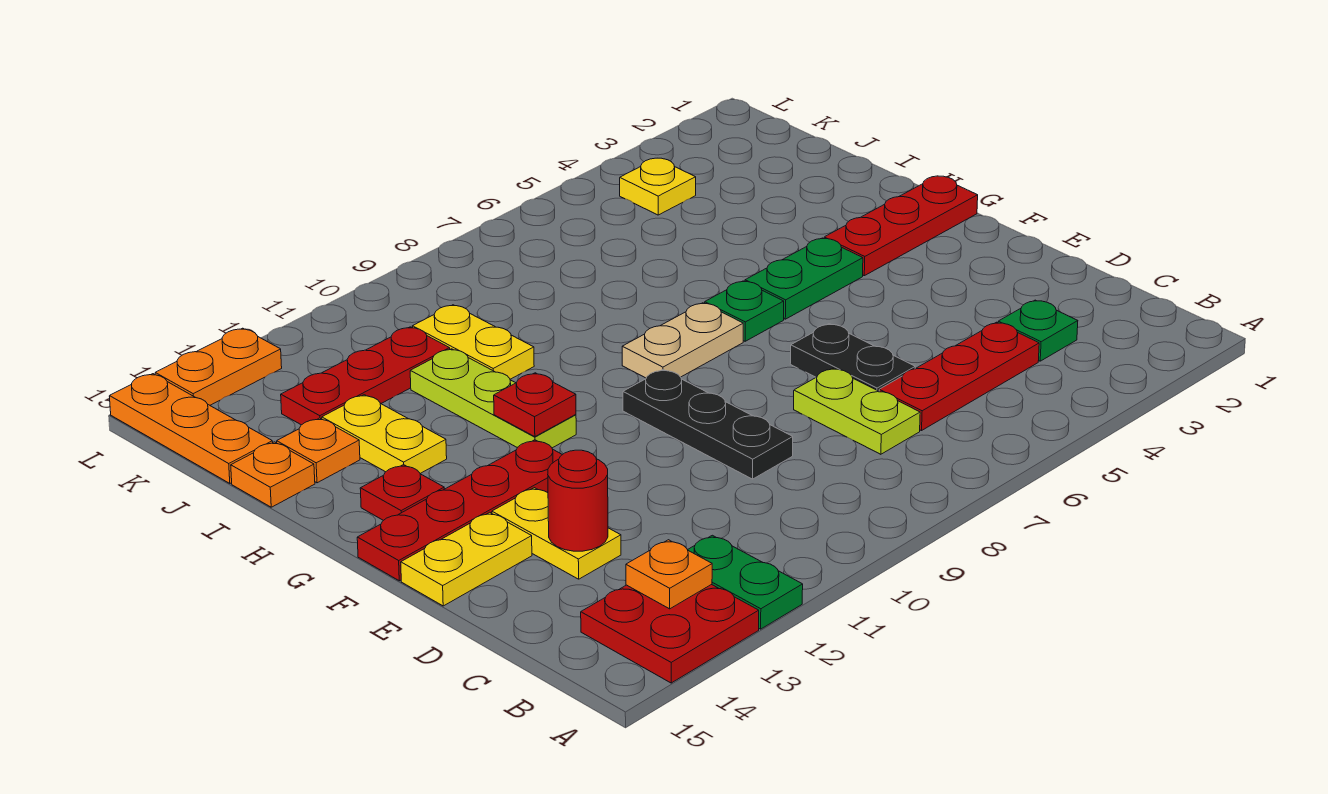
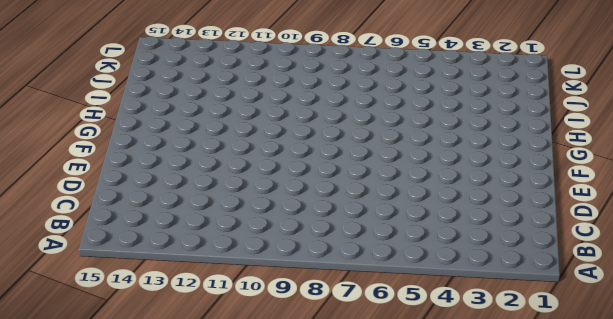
none -> green plate A12:B12 level 1
none -> red plate A13:B14 level 1
none -> green plate C3 level 1

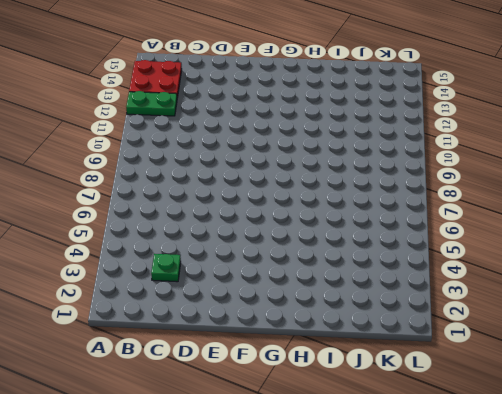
none -> red plate C4:C6 level 1
none -> lime plate C7:D7 level 1
none -> black plate D6:E6 level 1

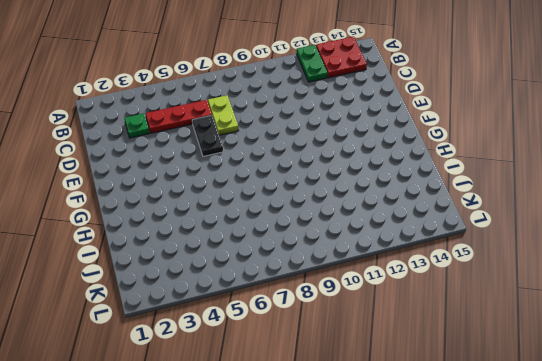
none -> black plate D9:F9 level 1
none -> yellow plate D13:E13 level 1
none -> yellow plate E14:E15 level 1

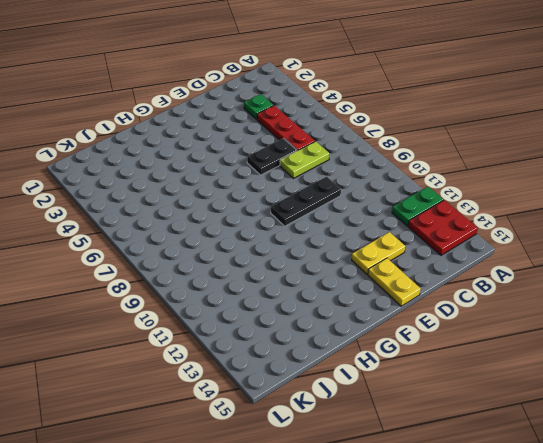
none -> red plate F12:F15 level 1
none -> red plate G1:G3 level 1
none -> green plate G4:G5 level 1

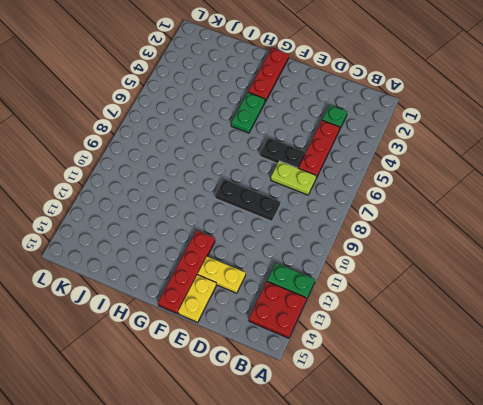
none -> green plate G6 level 1
none -> tan plate G7:G8 level 1
none -> lime plate G11:I11 level 1

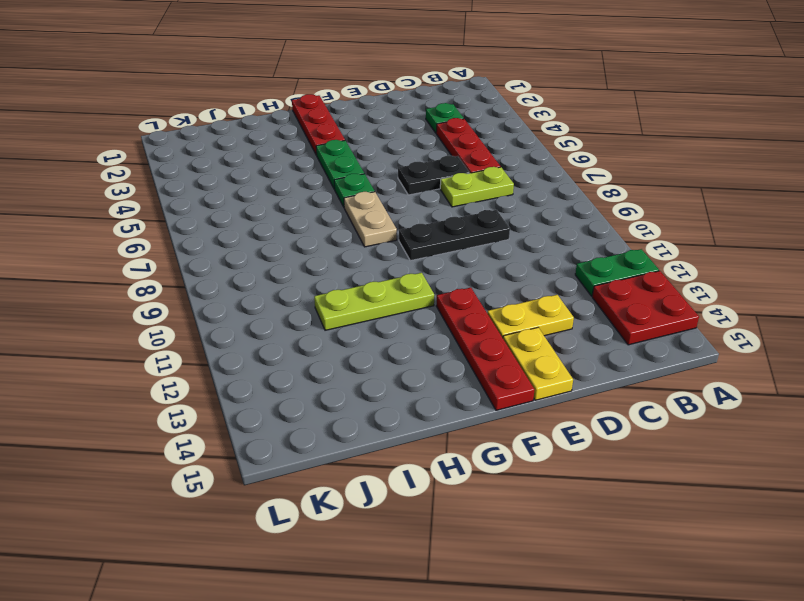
none -> red plate G14 level 1
none -> yellow plate H13:I13 level 1
none -> yellow plate I10:J10 level 1

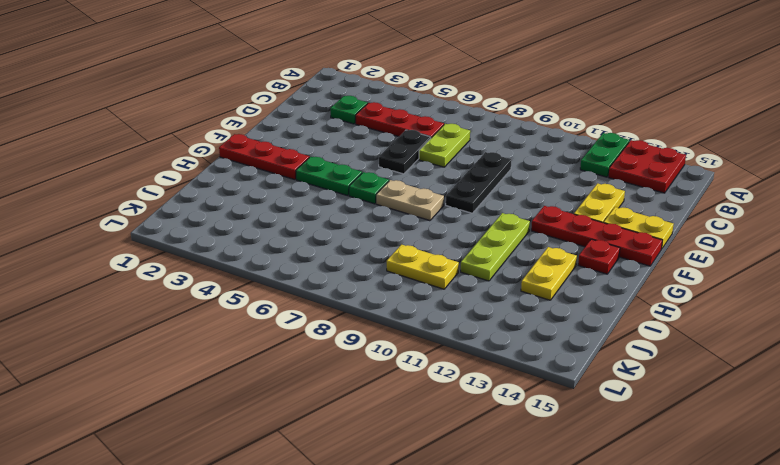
yellow plate J9:J10 level 1 -> yellow plate I10:J10 level 1
none -> orange plate I14 level 1
none -> orange plate I15 level 1
none -> red plate J11:J13 level 1

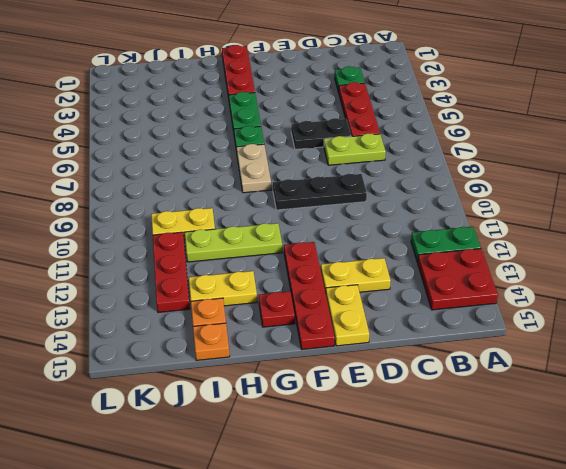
none -> orange plate J15:L15 level 1
none -> yellow plate K4 level 1
none -> orange plate L13:L14 level 1

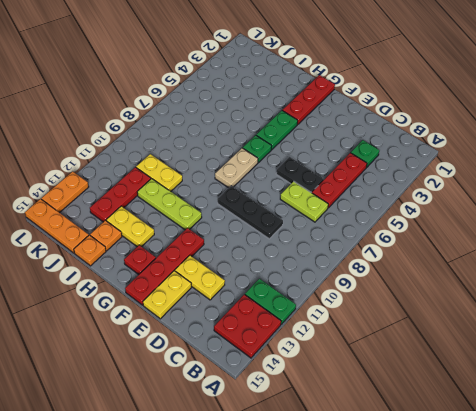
none -> yellow plate K4 level 1
none -> orange plate B13 level 2
none -> red round brick D13 level 2

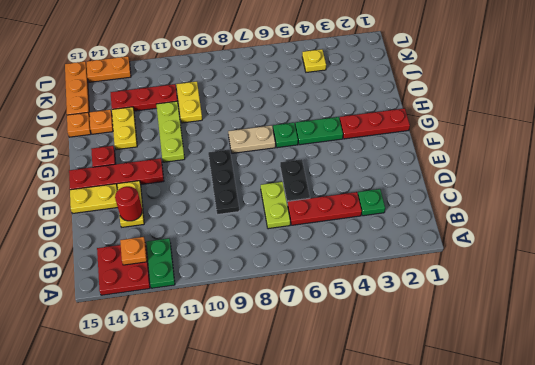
none -> red plate G11 level 2

